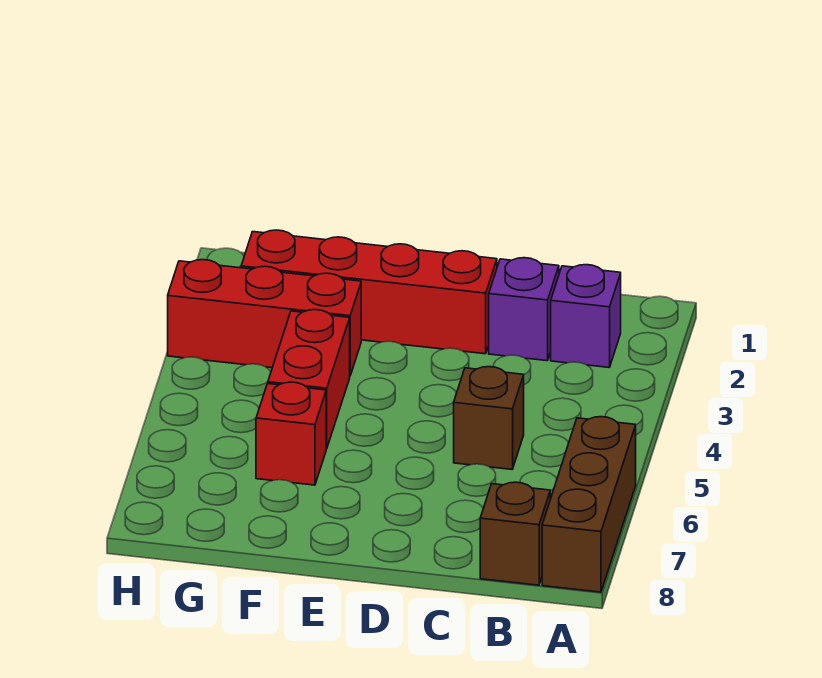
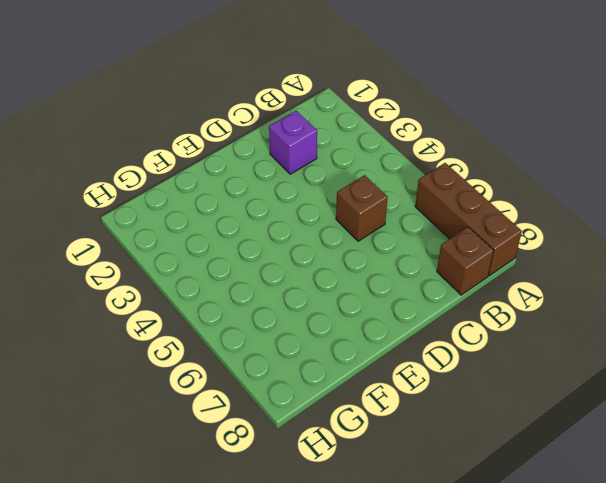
none -> purple brick B2 level 1
none -> red brick D2:G2 level 1

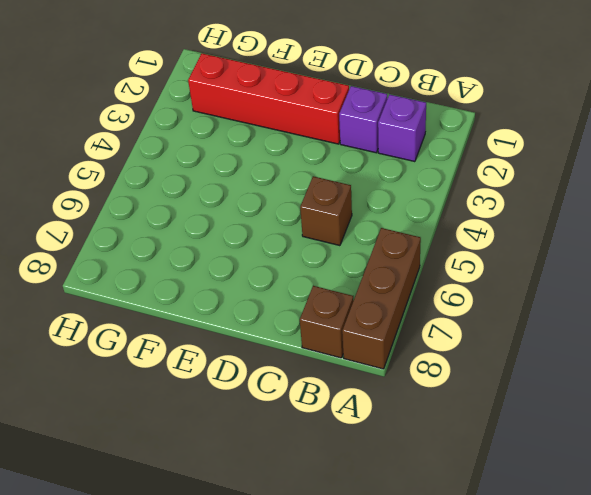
none -> red brick F3:H3 level 1
none -> red brick F4:F5 level 1

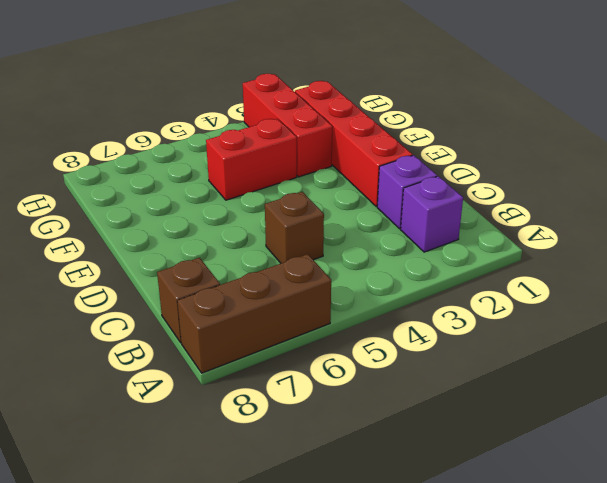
none -> red brick F6 level 1

